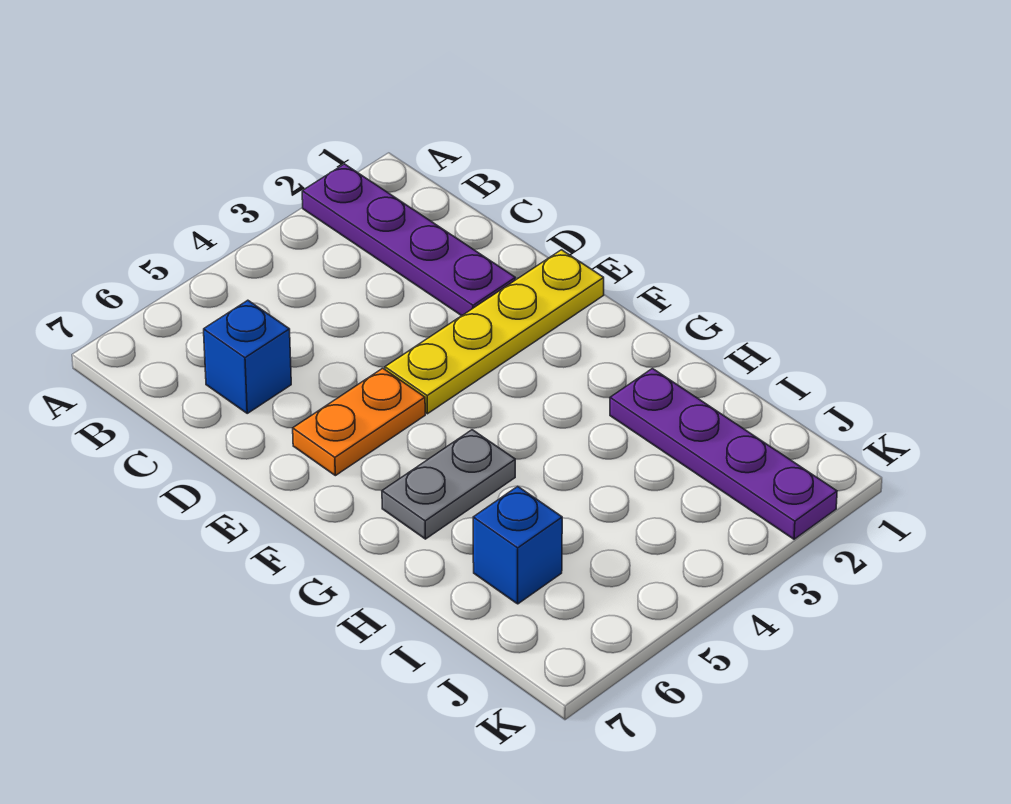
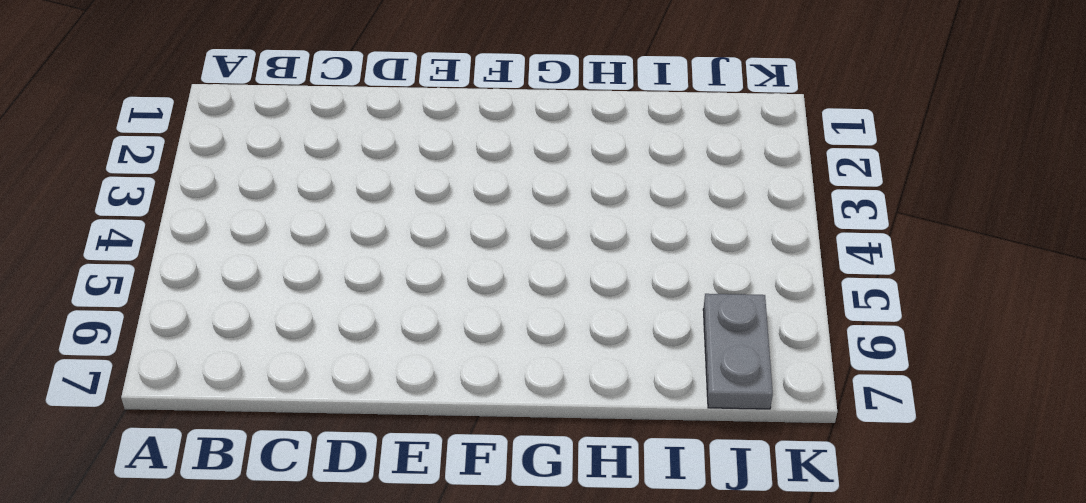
grey plate J6:J7 level 1 -> grey plate G5:G6 level 1
none -> purple plate A2:D2 level 1
none -> blue brick C6 level 1

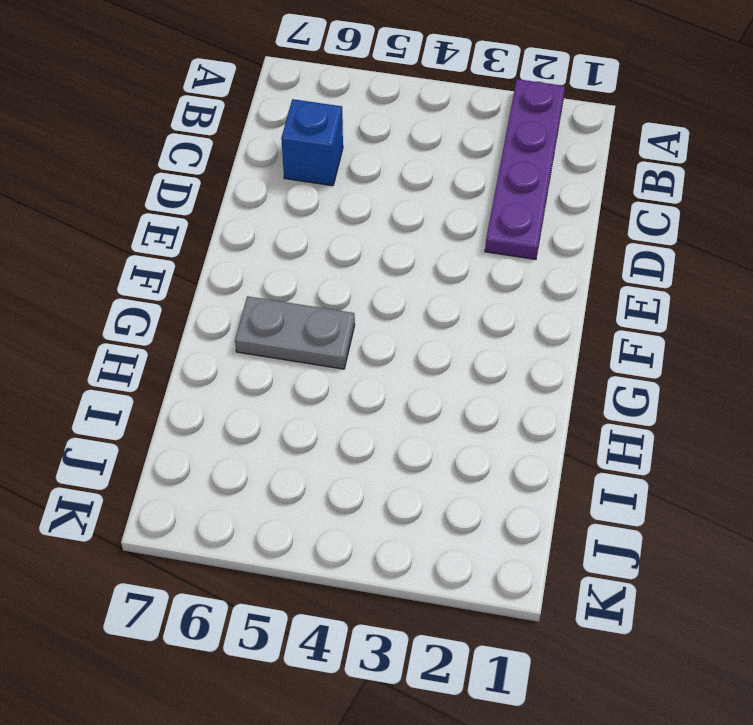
none -> yellow plate E1:E4 level 1
none -> orange plate E5:E6 level 1

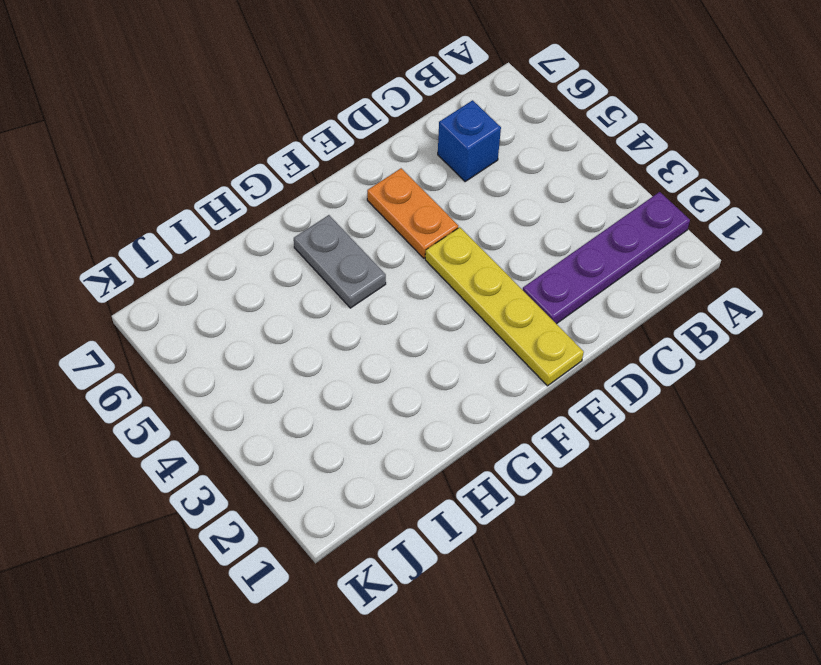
none -> purple plate H2:K2 level 1
none -> blue brick I6 level 1

